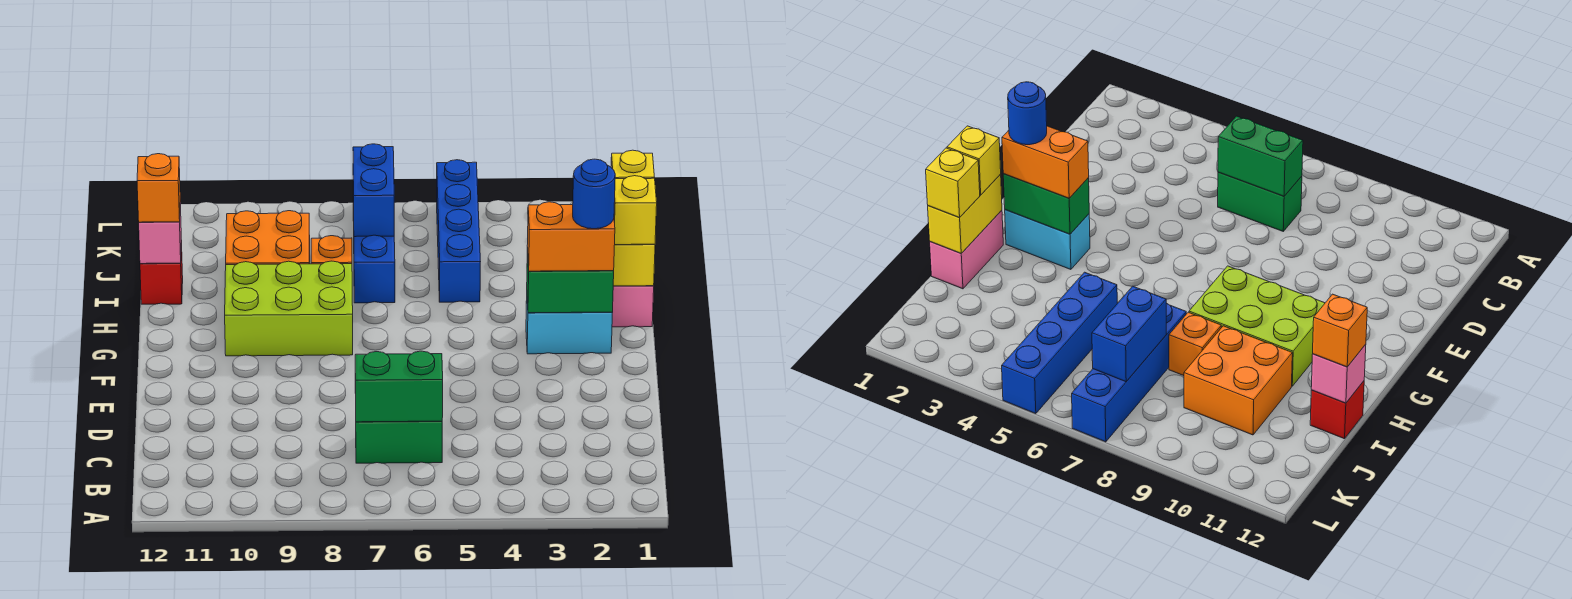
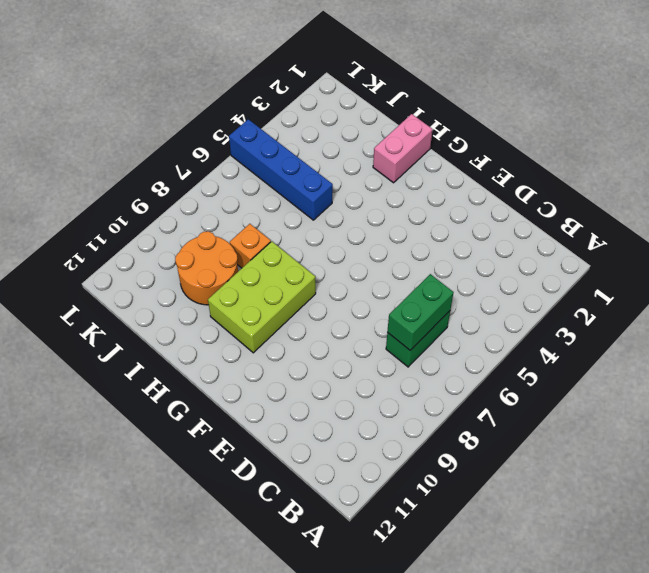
pink brick H1:H2 level 1 -> pink brick H1:I1 level 1
orange round brick I9:J10 level 1 -> orange brick I9:J10 level 1
none -> cyan brick G2:G3 level 1
none -> blue brick I7:L7 level 1
none -> red brick I12 level 1

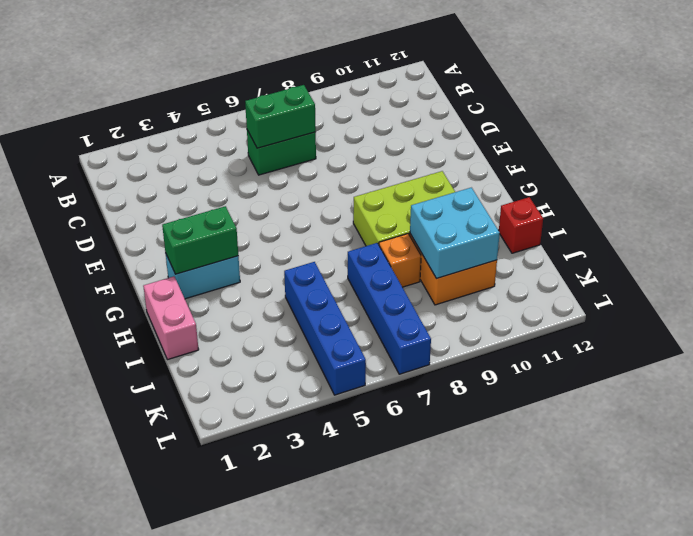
cyan brick I9:J10 level 2 -> none
none -> yellow brick H1:I1 level 2
none -> pink brick I12 level 2
none -> blue brick J7:K7 level 2

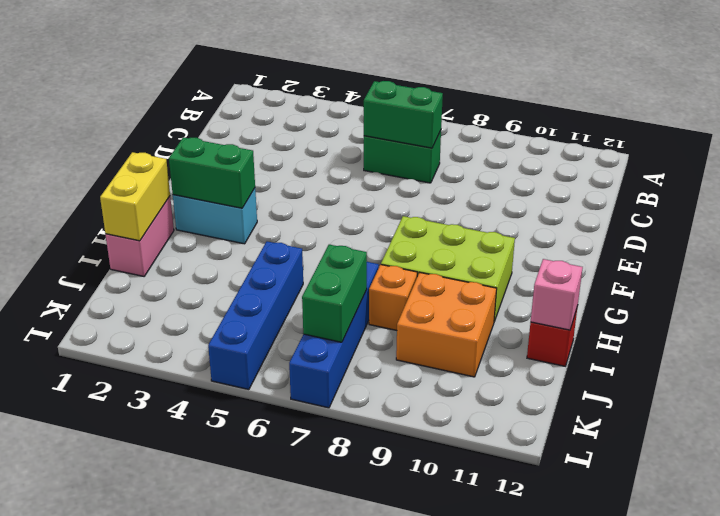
green brick J7:K7 level 2 -> blue brick J7:K7 level 2
none -> orange brick G2:G3 level 3
none -> yellow brick H1 level 3
none -> yellow brick I1 level 3

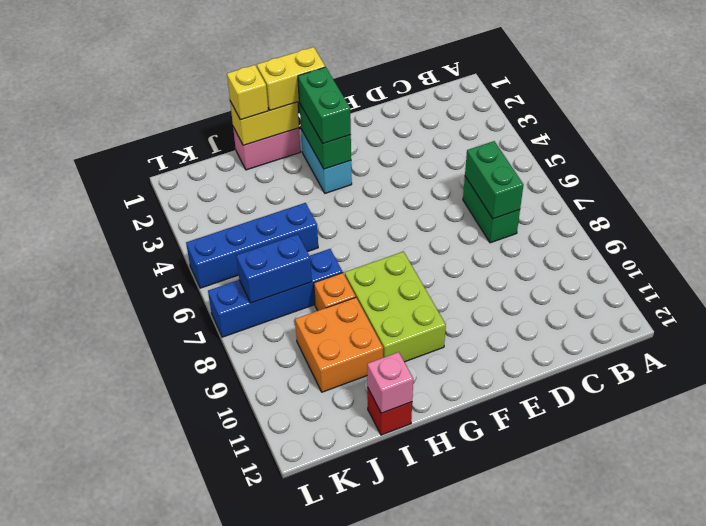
yellow brick G1:H1 level 3 -> yellow brick H1 level 3
green brick G2:G3 level 3 -> orange brick G2:G3 level 3
none -> orange brick I12 level 3
none -> blue round brick G2 level 4

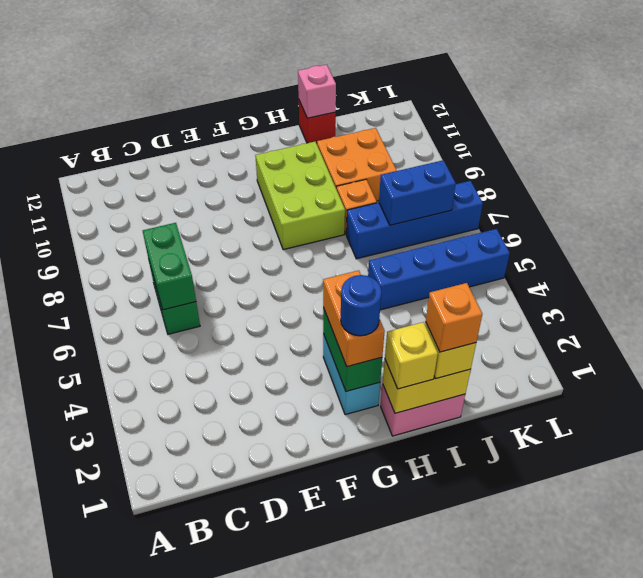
orange brick I1 level 4 -> orange brick I12 level 3

